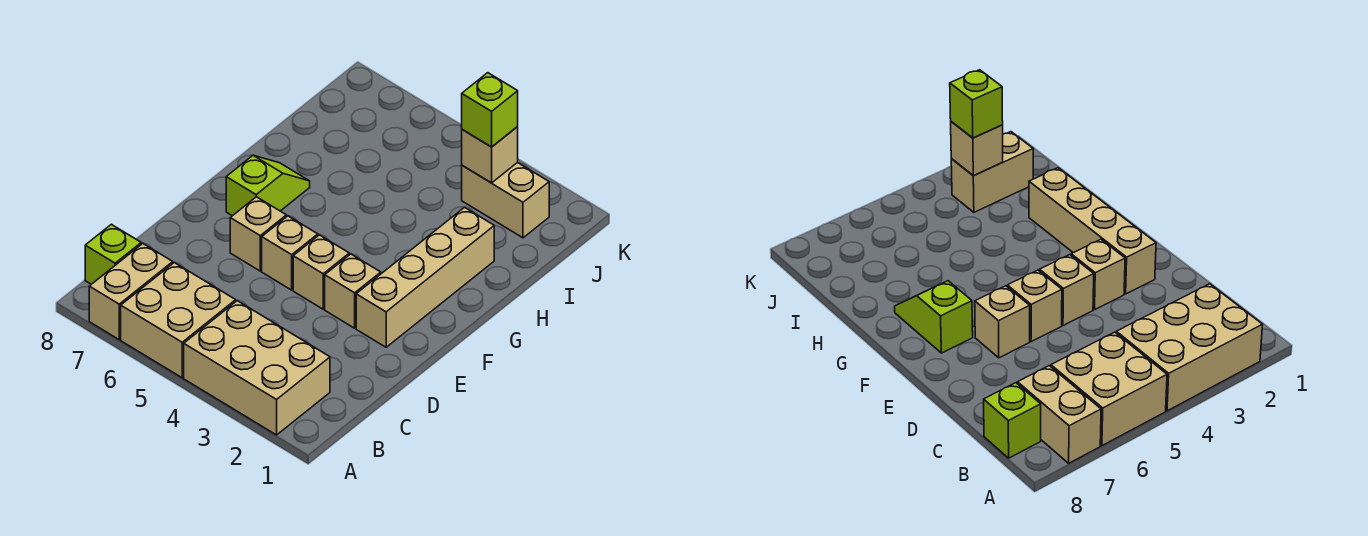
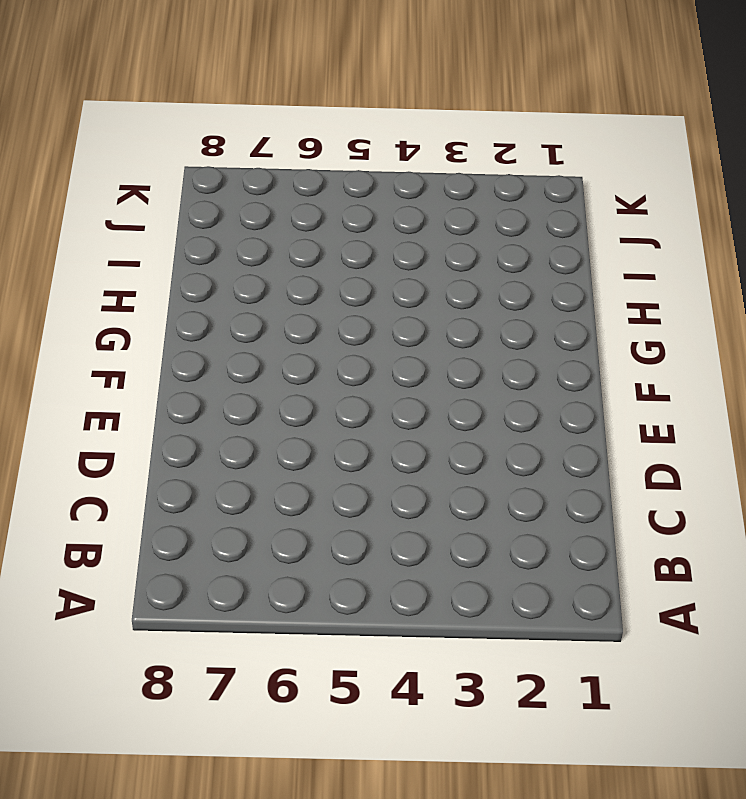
none -> tan brick A2:B4 level 1
none -> tan brick A5:B6 level 1
none -> tan brick A7:B7 level 1

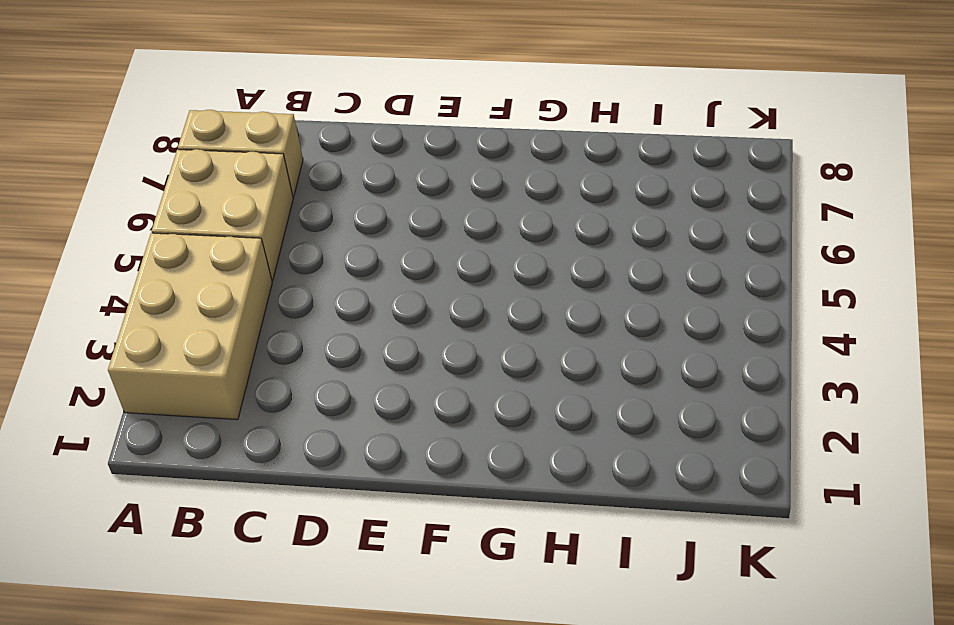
none -> lime brick B8 level 1
none -> tan brick E2:H2 level 1
none -> tan brick E3 level 1

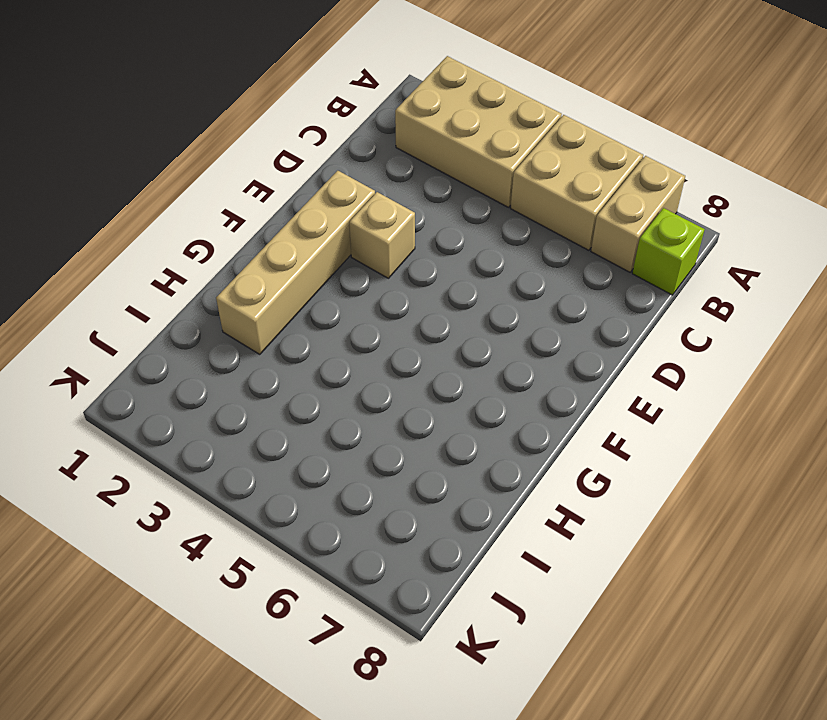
none -> tan brick E4 level 1
none -> tan brick E5 level 1
none -> tan brick E6 level 1

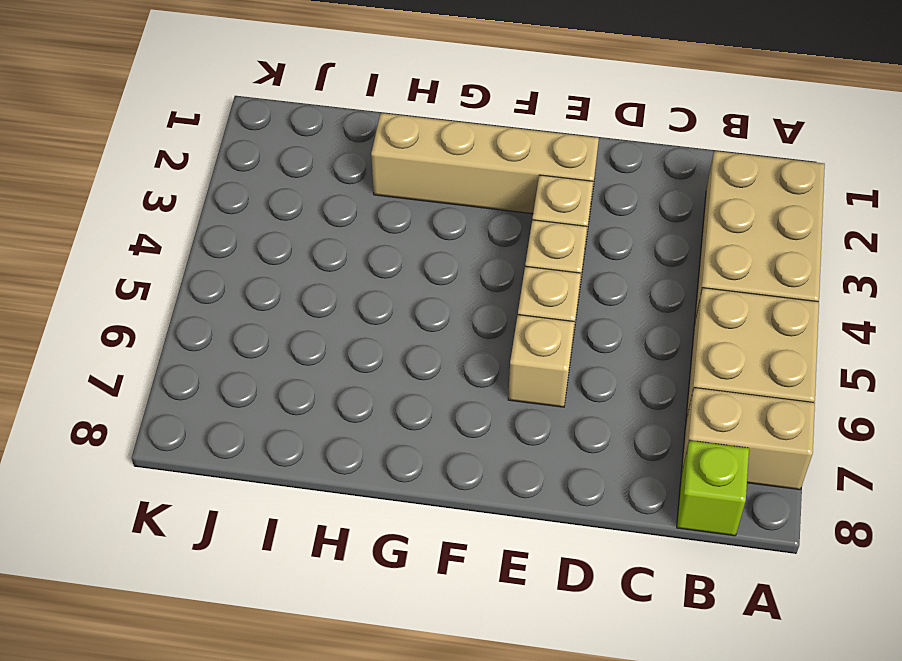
none -> lime slope F7:G7 level 1 top F
none -> tan brick J2:J3 level 1
none -> tan brick J3 level 2

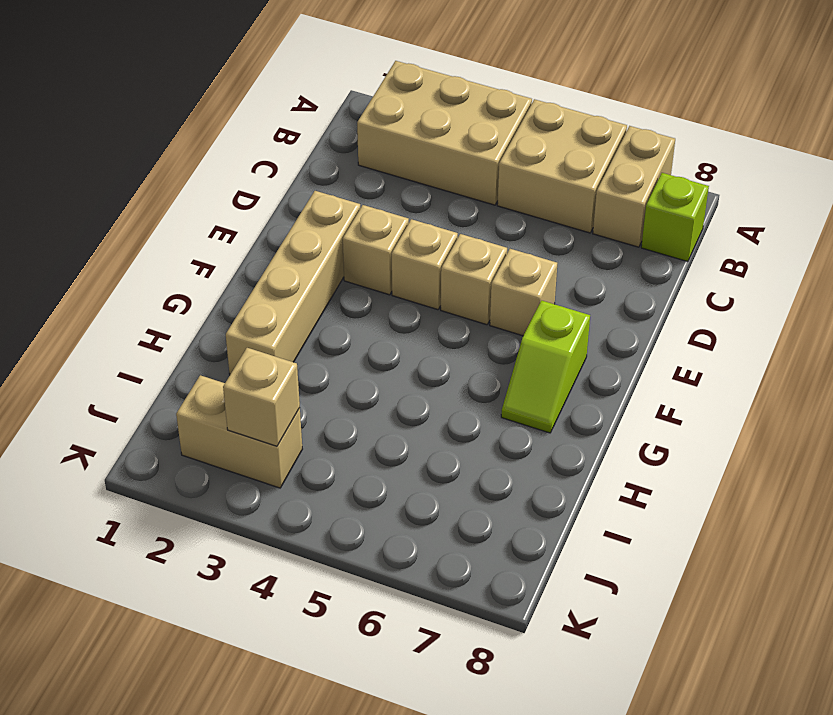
none -> lime brick J3 level 3

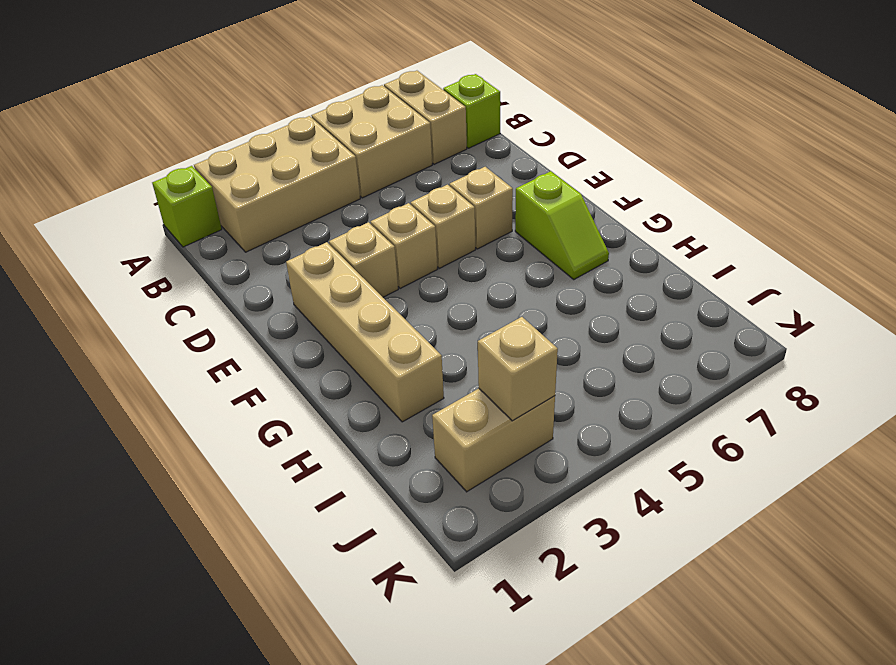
lime brick A1 level 1 -> lime brick J3 level 3

